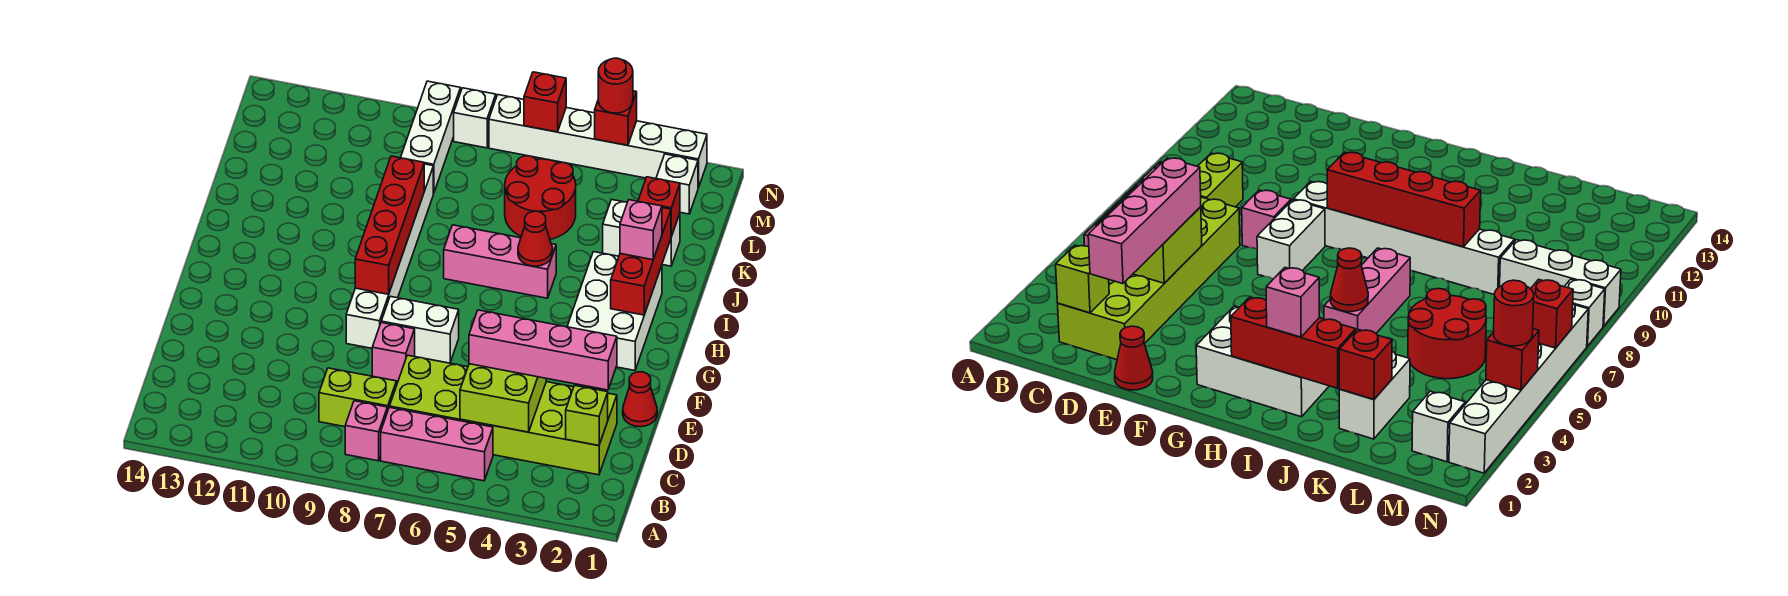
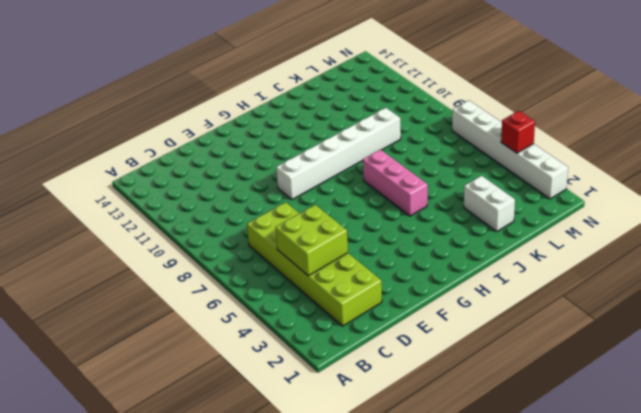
none -> pink brick B5:B7 level 1
none -> pink brick B8 level 1
none -> lime brick C8:C9 level 1

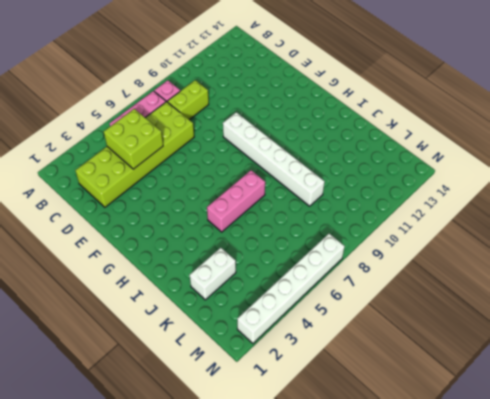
none -> red cone E1 level 1
none -> pink brick E8 level 1
none -> white brick F7:F8 level 1

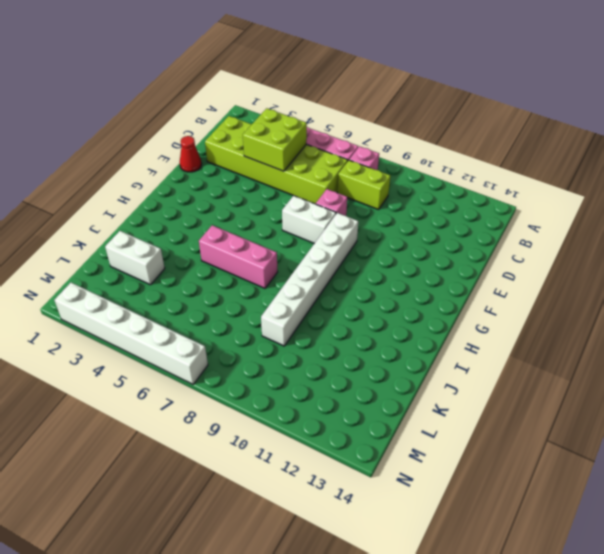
none -> white brick G2:I3 level 1
none -> red round brick K5:L6 level 1
none -> white brick L9:N9 level 1

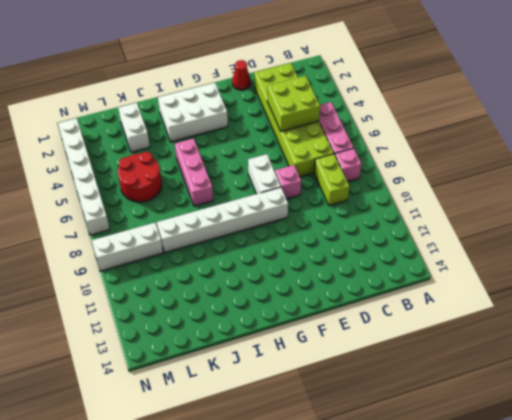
none -> white brick M2 level 1
none -> white brick N8 level 1
none -> lime brick C2 level 2

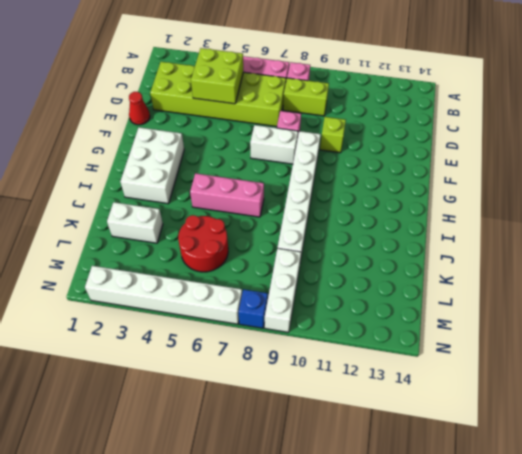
lime brick E10 level 1 -> lime brick C2 level 2
blue brick N8 level 1 -> white brick N8 level 1
none -> white brick M2 level 1
none -> red brick G9:J9 level 2
none -> red brick H2:J2 level 2

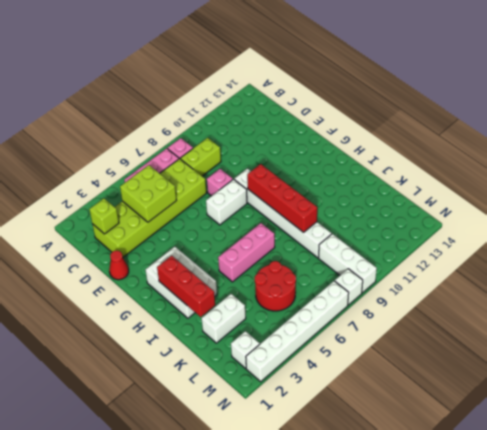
none -> red cone I5 level 2
none -> red brick K2 level 2
none -> red brick N4 level 2

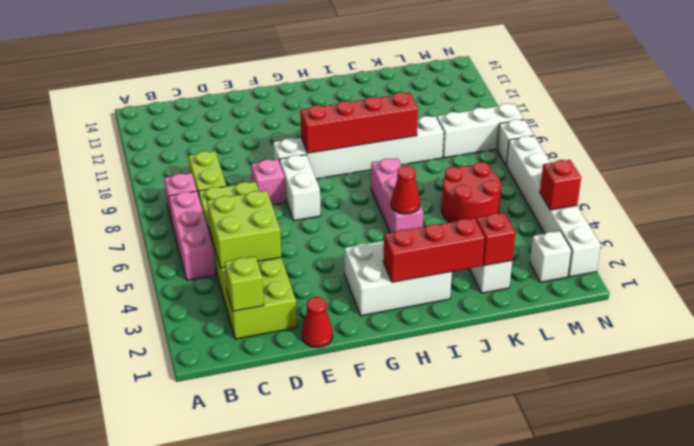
none -> red brick N6 level 2
none -> pink brick D2:D5 level 3
none -> pink brick I2 level 3

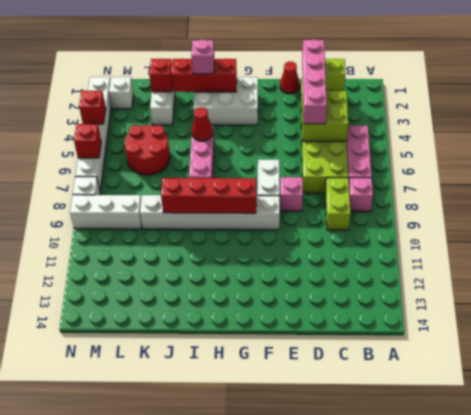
none -> red round brick N4 level 3

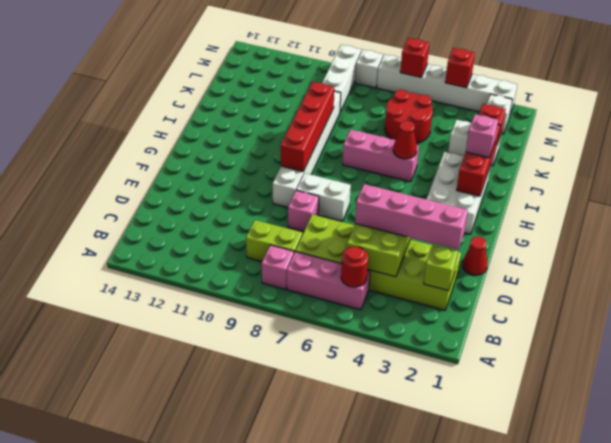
red round brick B5 level 2 -> red round brick N4 level 3

